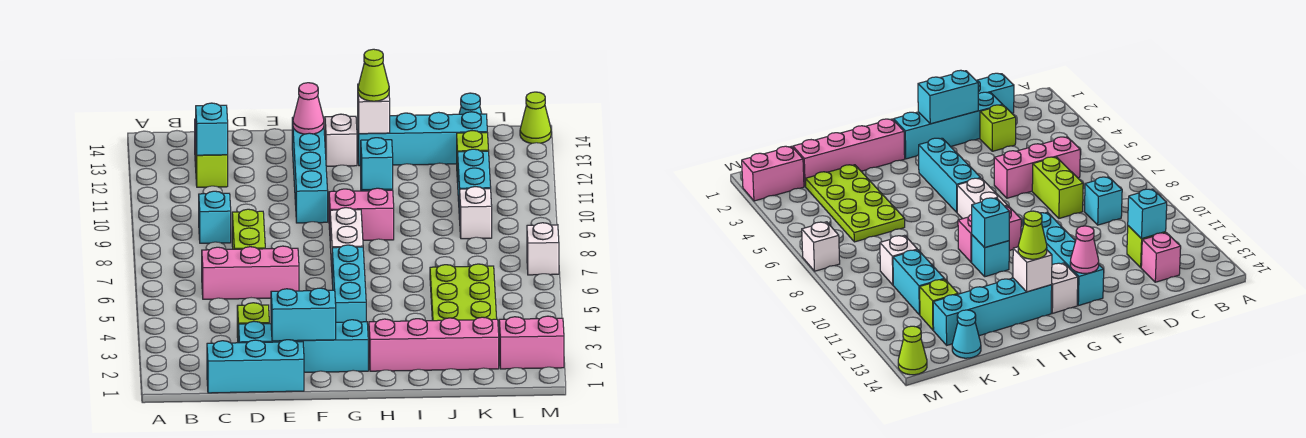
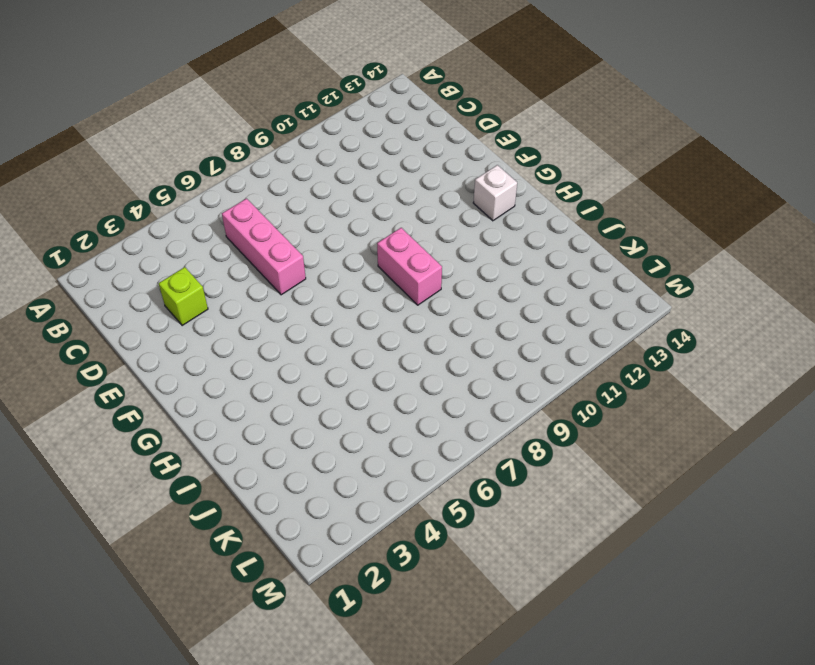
none -> cyan brick C1:E1 level 1
none -> cyan brick C9 level 1
none -> lime brick C12 level 1
none -> pink brick C13 level 1

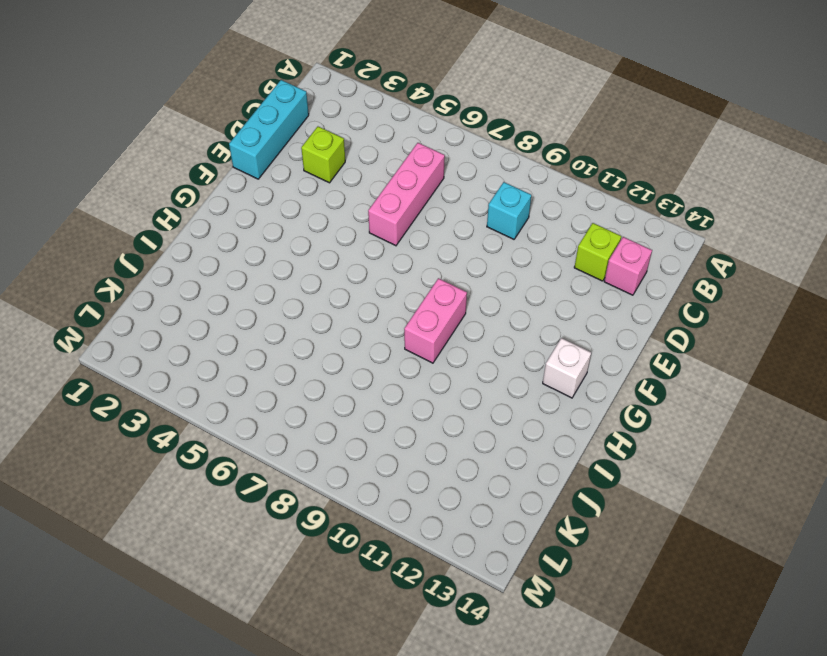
none -> cyan brick D2:G2 level 1
none -> lime brick D7:D8 level 1
none -> cyan brick F10:F13 level 1
none -> cyan brick G4:G6 level 1

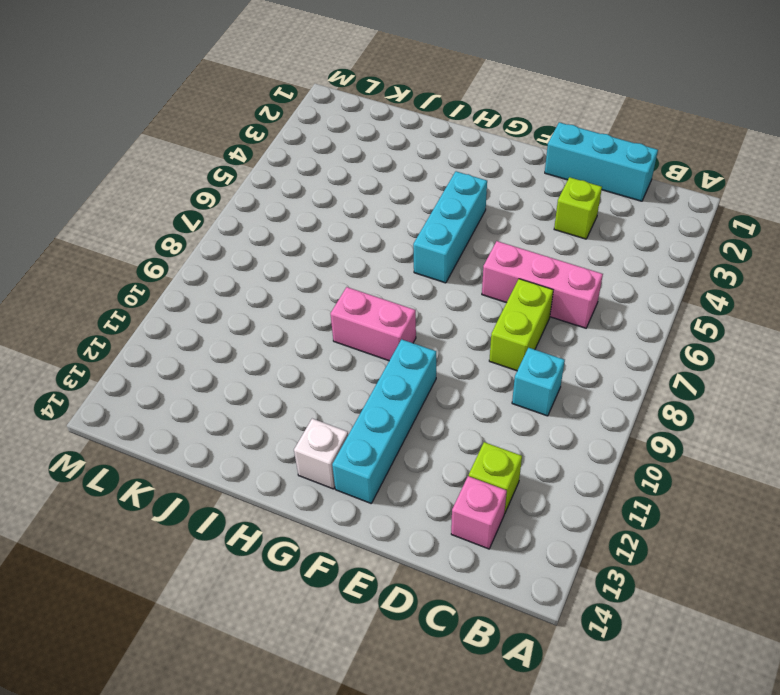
none -> cyan brick D2:G2 level 1
none -> white brick G7:G8 level 1
none -> pink brick H2:K2 level 1
none -> cyan brick H10 level 1

